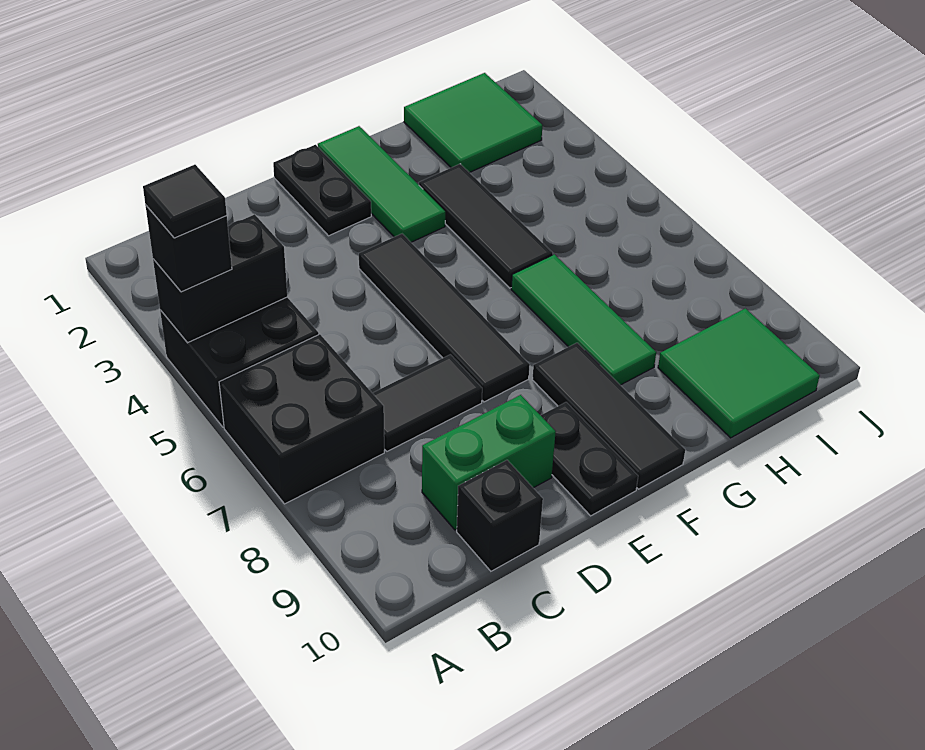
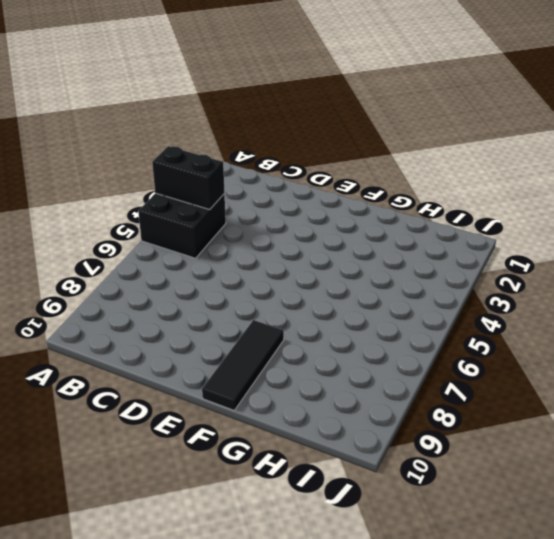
none -> black brick A6:B7 level 1
none -> black tile C7:D7 level 1
none -> green brick C9:D9 level 1

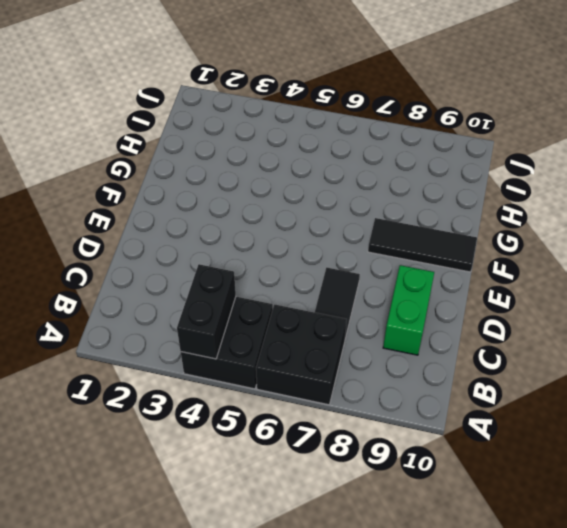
none -> black brick C10 level 1
none -> black plate E1:E2 level 1
none -> black tile E4:E7 level 1

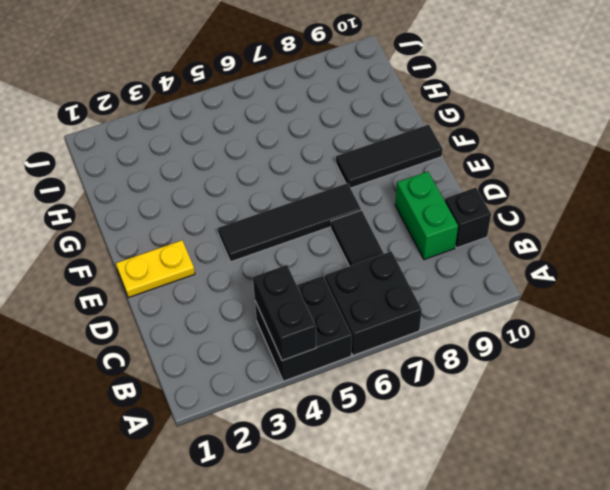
yellow plate E1:E2 level 1 -> black plate E1:E2 level 1
none -> black plate E9:E10 level 1
none -> green tile F1:F3 level 1
none -> black tile G3:G5 level 1

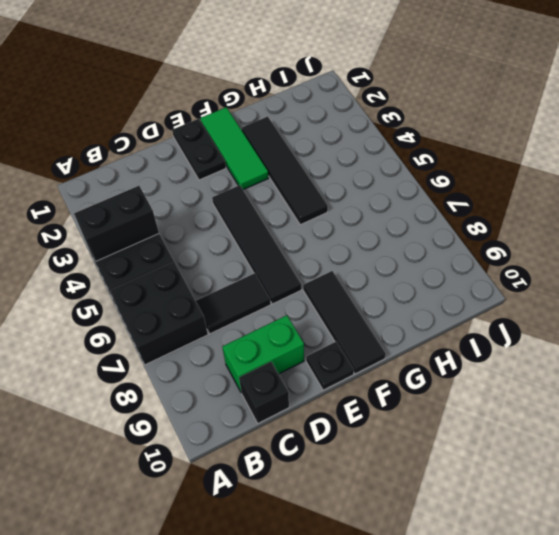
black plate E10 level 1 -> black plate E9:E10 level 1
black tile G2:G5 level 1 -> black tile G3:G5 level 1
none -> green tile G6:G8 level 1
none -> green tile H1:I2 level 1
none -> green tile H9:I10 level 1

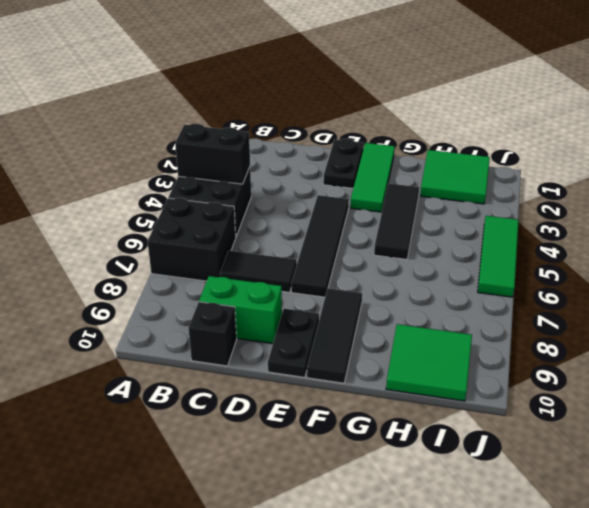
green tile J4:J6 level 1 -> green tile G6:G8 level 1
none -> black brick A4 level 3
none -> black tile A4 level 4

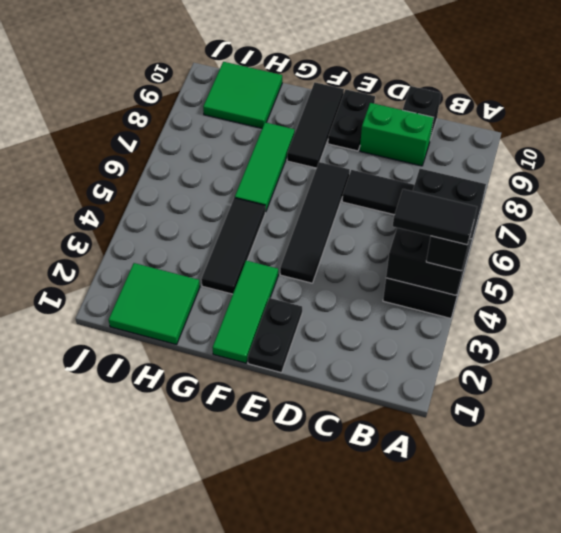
black tile A4:B4 level 4 -> black tile A4 level 4

